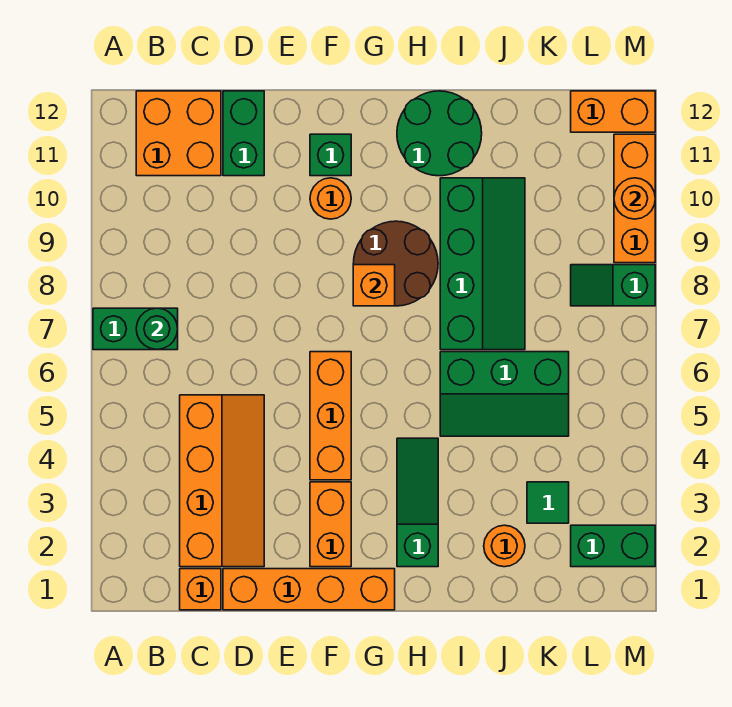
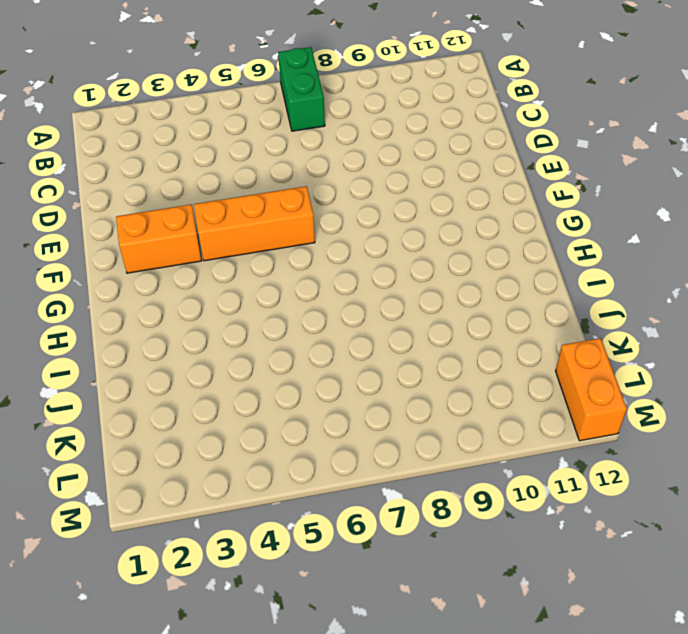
none -> orange brick B11:C12 level 1
none -> orange brick C1 level 1
none -> orange slope C2:D5 level 1 top C

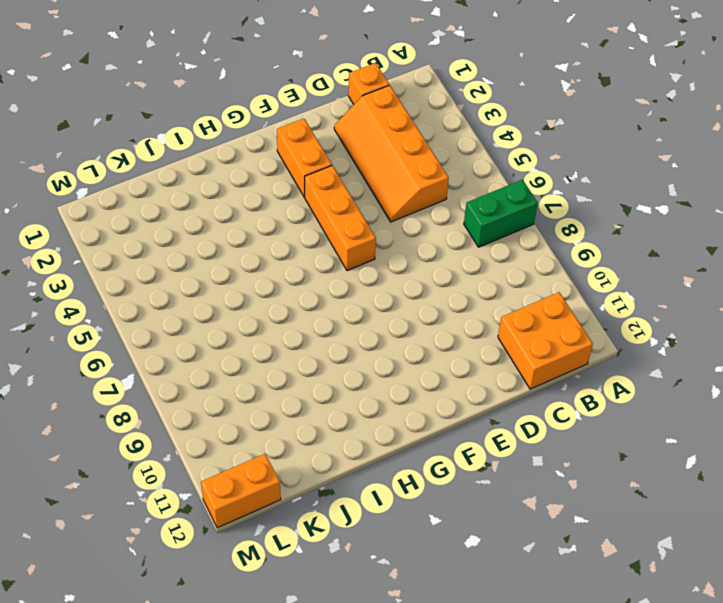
none -> orange brick D1:G1 level 1
none -> green brick D11:D12 level 1
none -> orange round brick F10 level 1

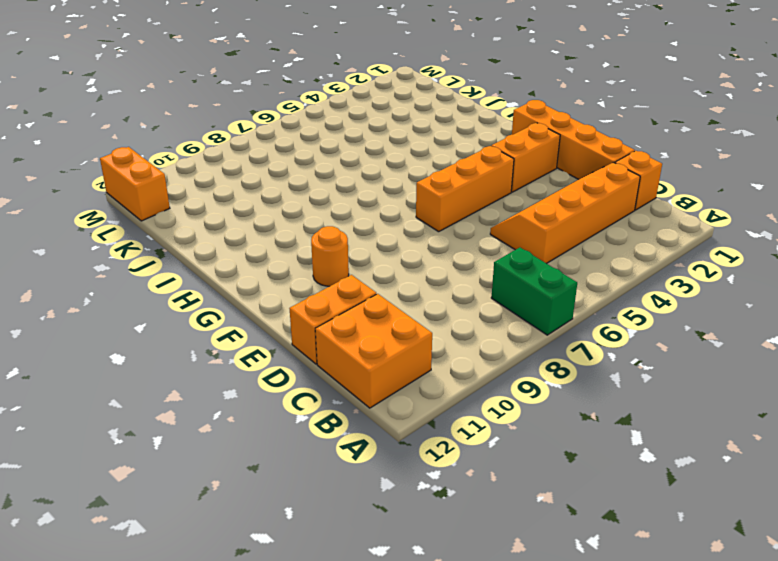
orange brick D11:D12 level 1 -> green brick D11:D12 level 1
none -> green brick F11 level 1
none -> brown round brick G8:H9 level 1
none -> green slope H2:H4 level 1 top 2

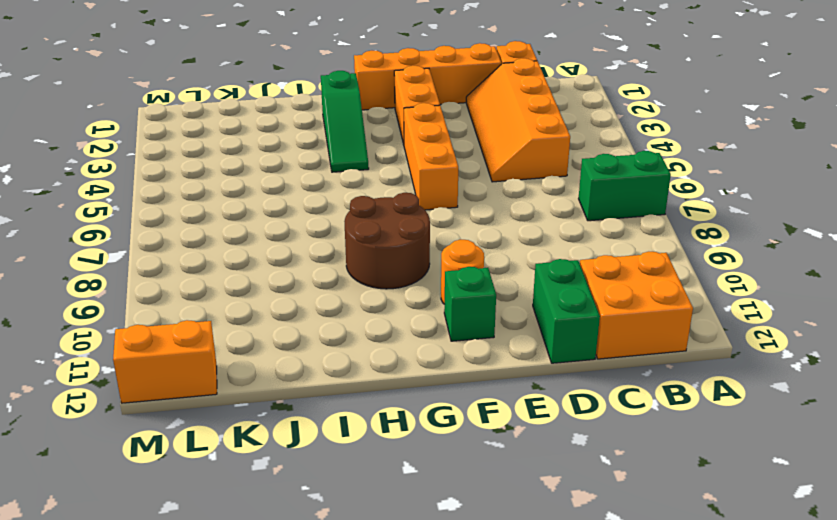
none -> green round brick H11:I12 level 1
none -> green slope I5:K6 level 1 top 6
none -> green slope I7:J10 level 1 top I

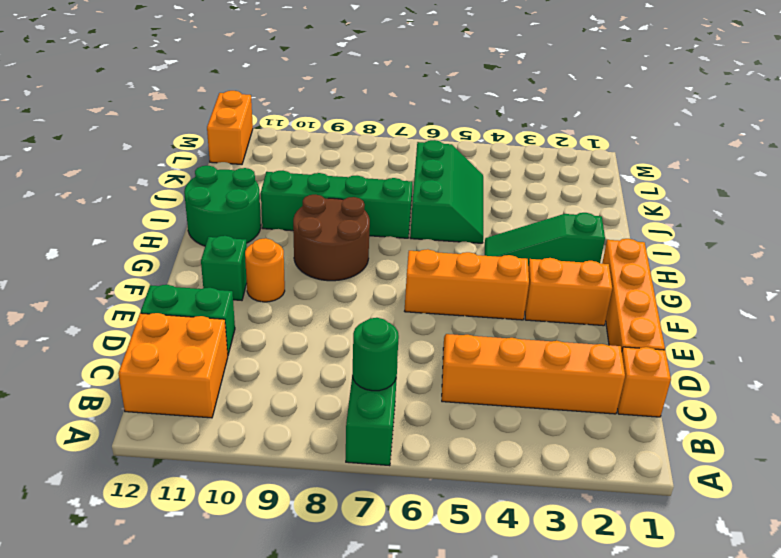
none -> orange round brick J2 level 1
none -> green tile K3 level 1
none -> green brick L2:M2 level 1

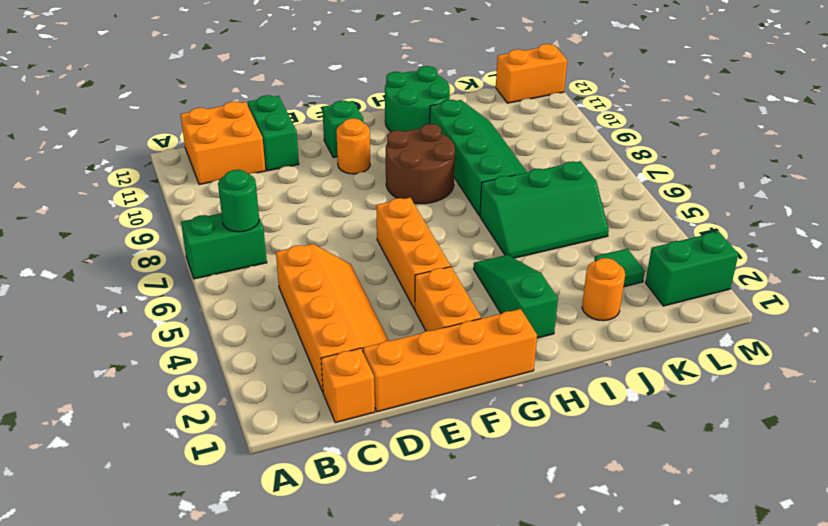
none -> green slope L8:M8 level 1 top M
none -> orange brick M9:M11 level 1
none -> orange brick G8 level 2

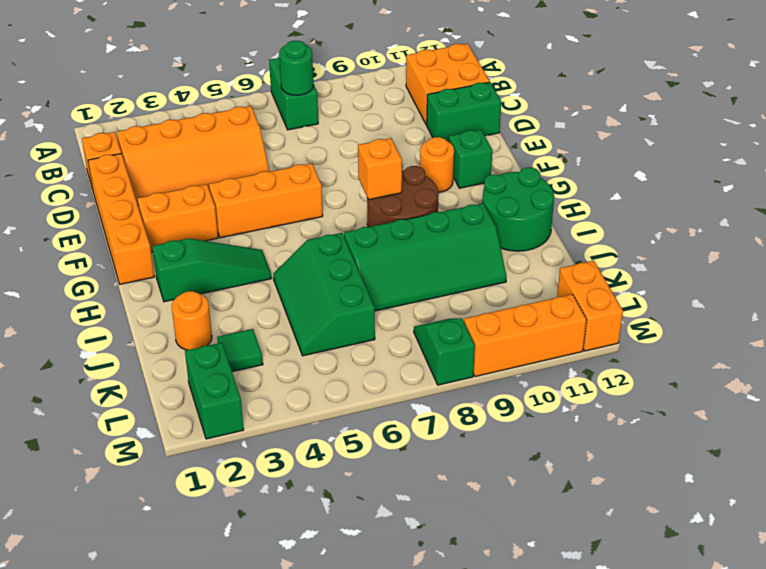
none -> orange round brick M10 level 2

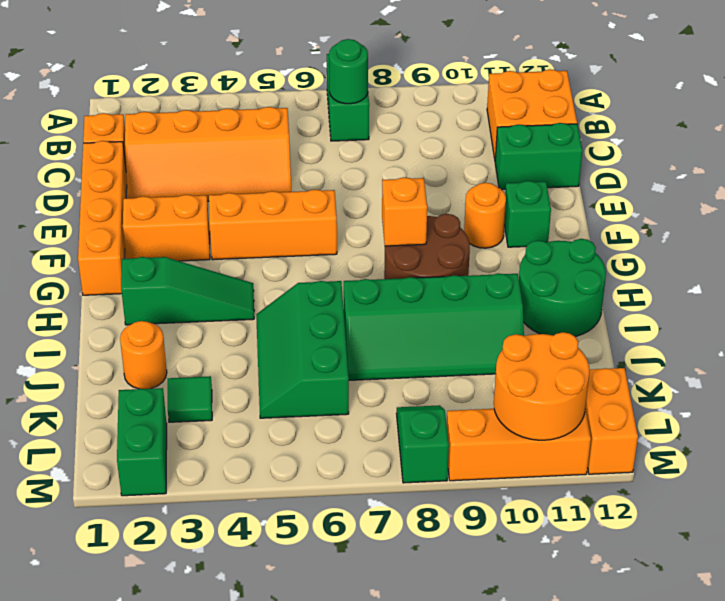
orange round brick L10:M11 level 2 -> orange round brick M10 level 2

